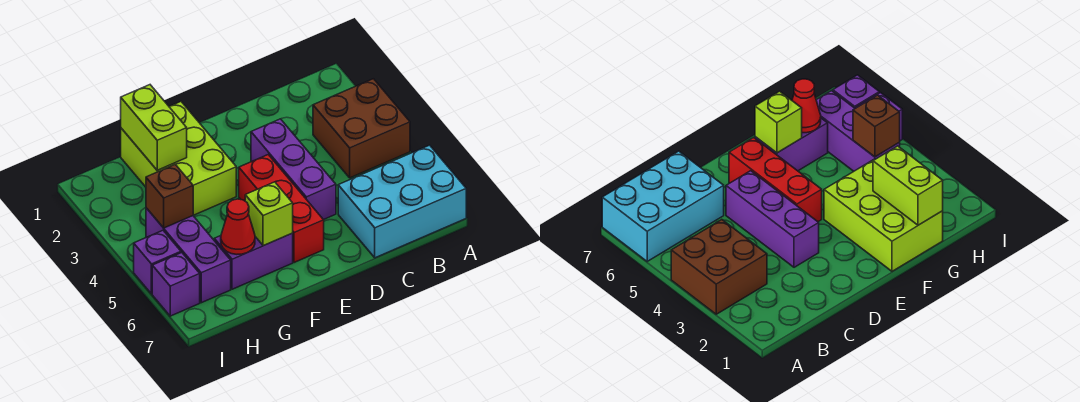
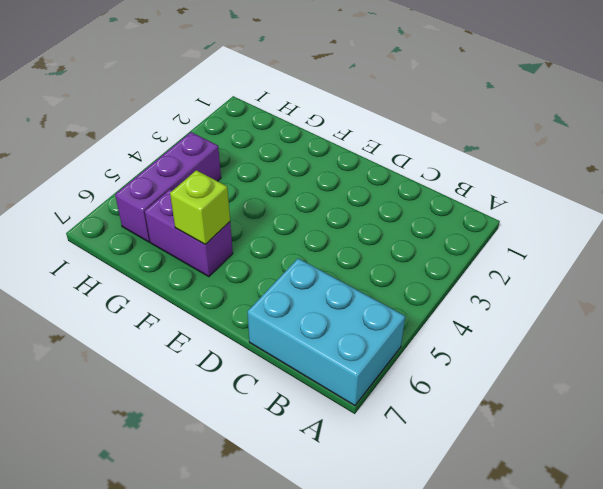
none -> brown brick A3:B4 level 1
none -> purple brick D3:D5 level 1
none -> red brick E4:E6 level 1

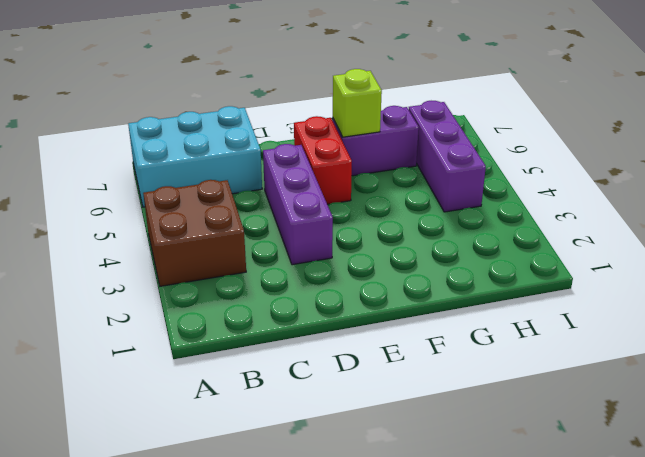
red brick E5:E6 level 1 -> red brick E4:E6 level 1
none -> lime brick F1:G3 level 1
none -> purple brick I5 level 1
none -> purple brick I6 level 1

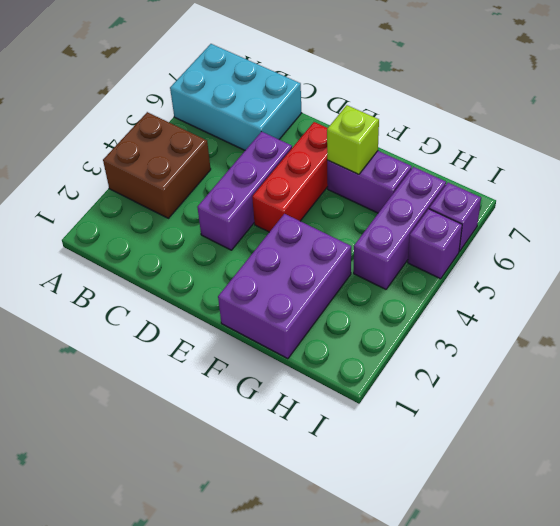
purple brick F1:G3 level 1 -> lime brick F1:G3 level 1
none -> lime brick G1:G2 level 2
none -> red cone G6 level 2
none -> brown brick H4 level 2

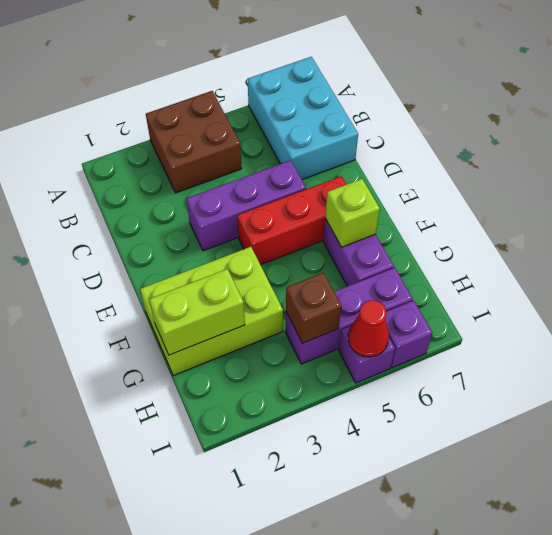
red cone I5 level 2 -> red cone G6 level 2

